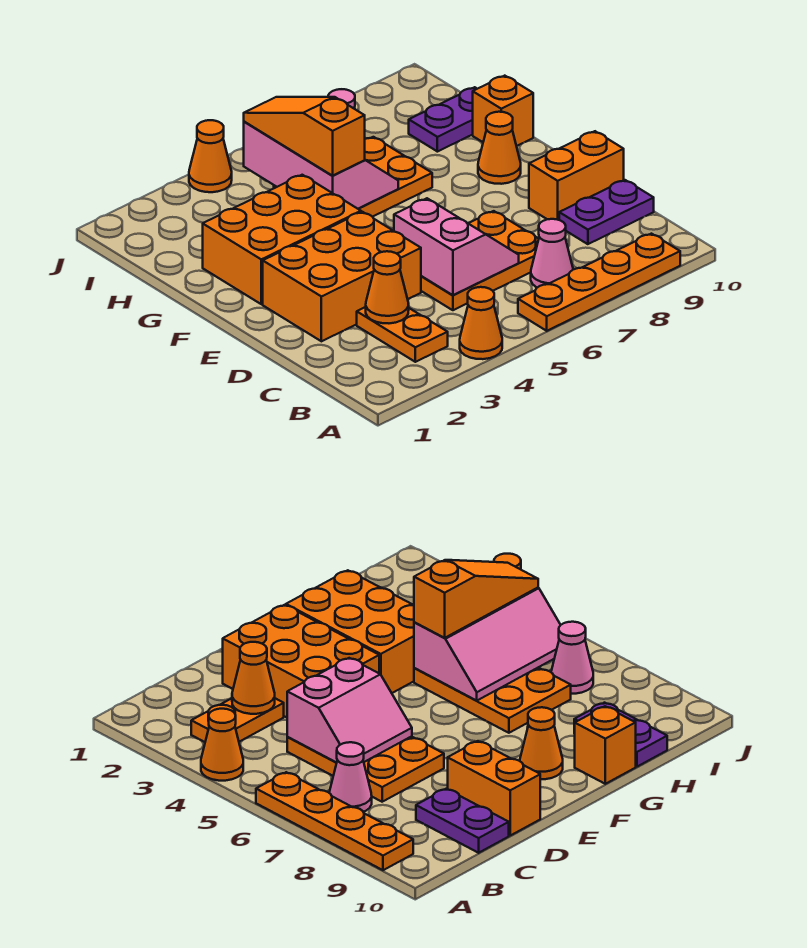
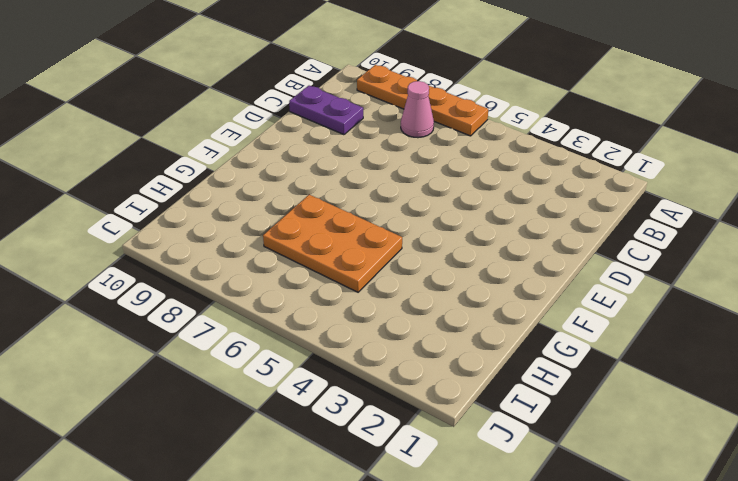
none -> orange cone A4 level 1
none -> orange plate B3:C3 level 1
none -> orange plate C5:D7 level 1

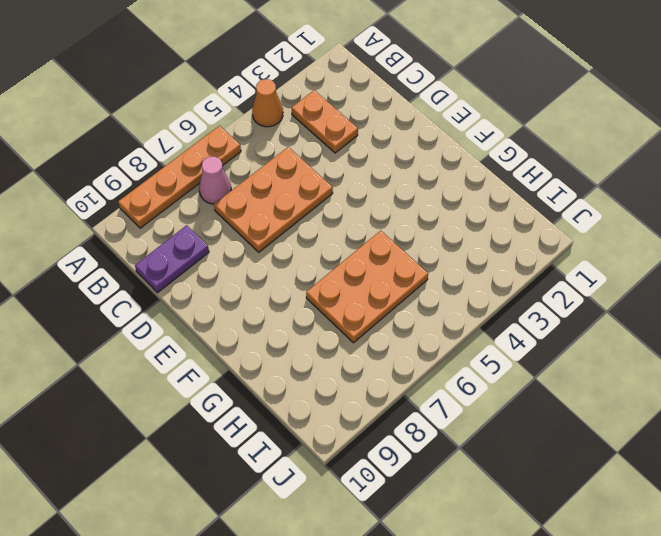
none -> orange brick D2:E4 level 1
none -> orange brick D9:D10 level 1
none -> orange brick F2:G4 level 1

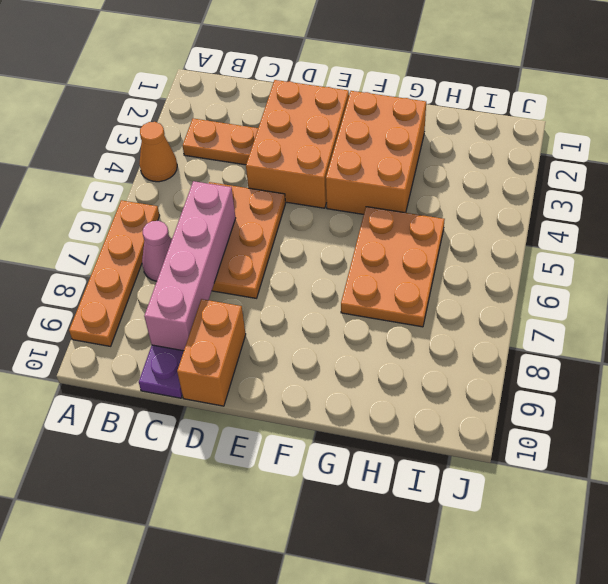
pink brick C6:C9 level 2 -> pink slope C5:D6 level 2 top 5
none -> orange cone F9 level 1
none -> orange brick G10 level 1
none -> purple plate H9:H10 level 1

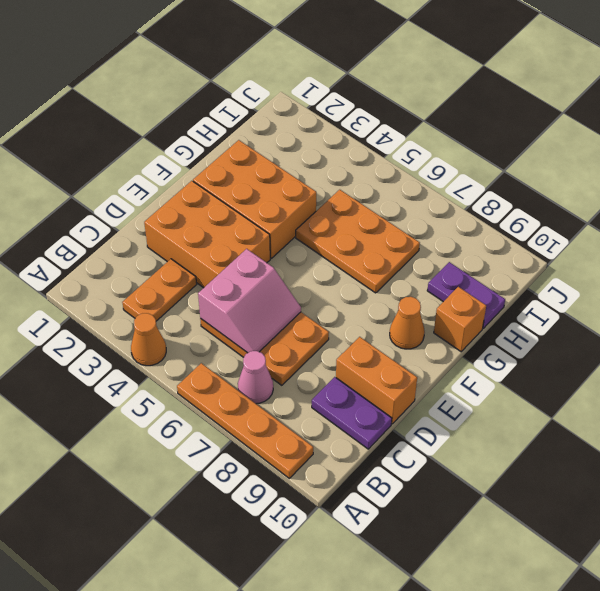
none -> pink cone I7 level 1
none -> orange cone J4 level 1
none -> orange cone C3 level 2

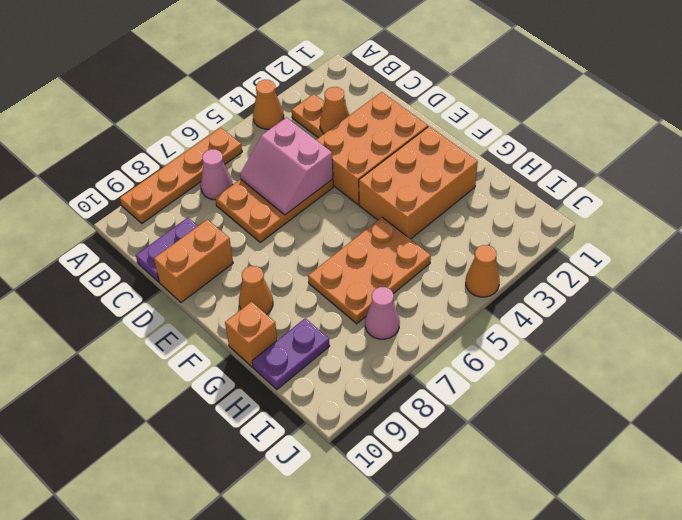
none -> pink slope G5:I6 level 2 top 5
none -> orange slope G5:I5 level 3 top G

